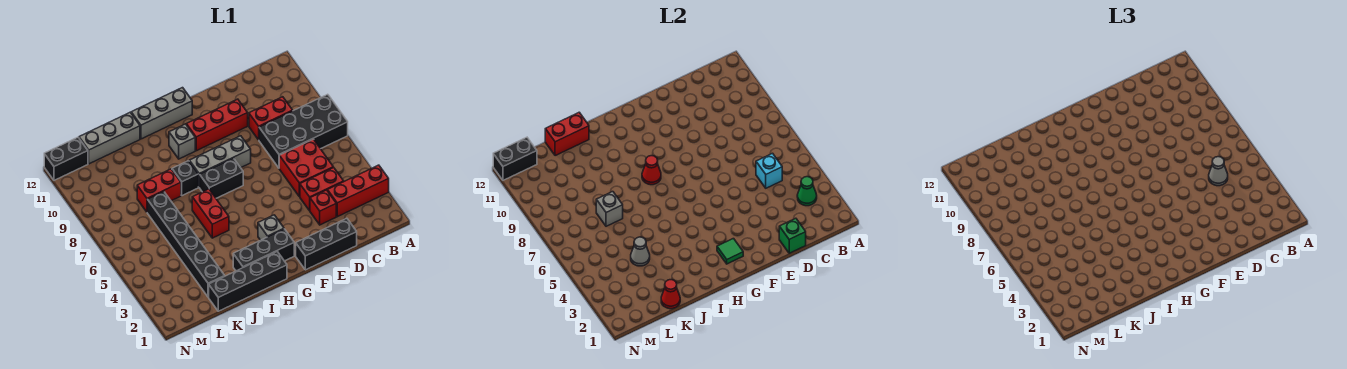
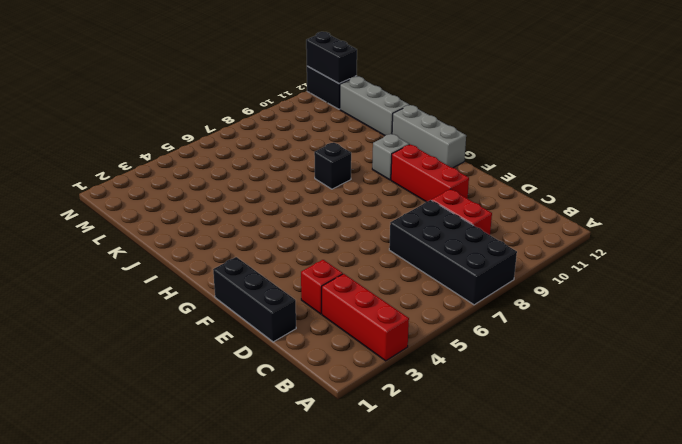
none -> red brick C4:D4 level 1
none -> red brick C5:D6 level 1
none -> grey brick F8:H8 level 1
none -> black brick G2:I2 level 1

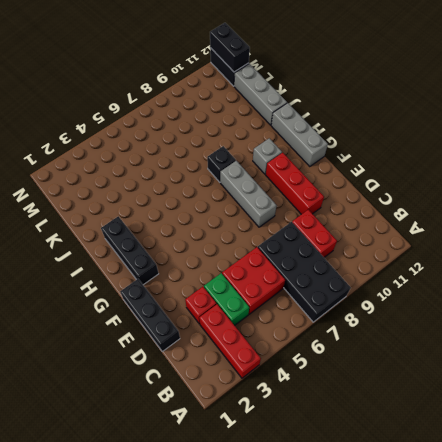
green brick C4:D4 level 1 -> red brick C4:D4 level 1
none -> grey brick G3 level 1
none -> black brick G7:H7 level 1
none -> black brick H1:K1 level 1
none -> red brick I5:I6 level 1

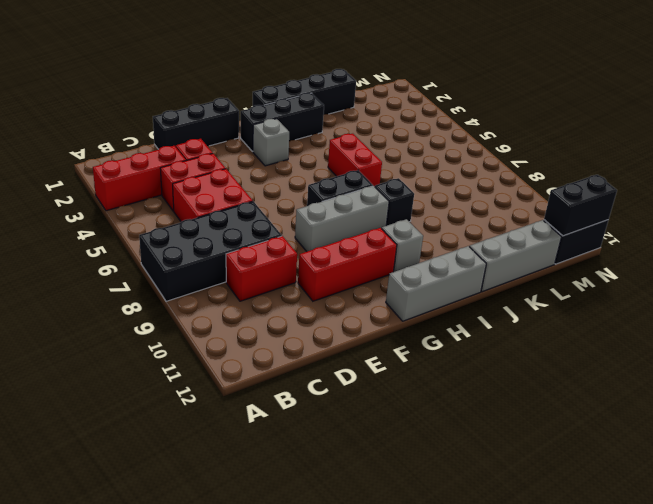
none -> red brick J8:K8 level 1
none -> black brick K2:K7 level 1
none -> green cone B3 level 2
none -> cyan brick C5 level 2

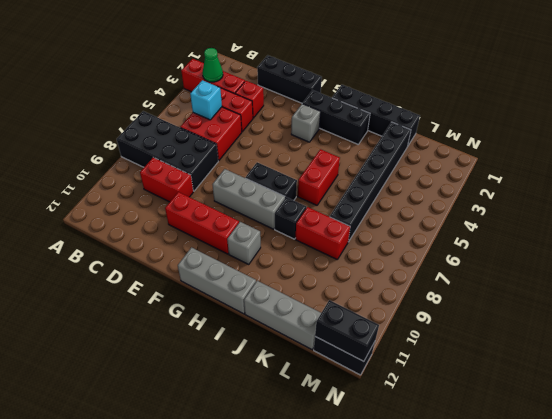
none -> green brick D1 level 2
none -> green tile G2 level 2
none -> red cone H8 level 2
none -> red brick J12:K12 level 2

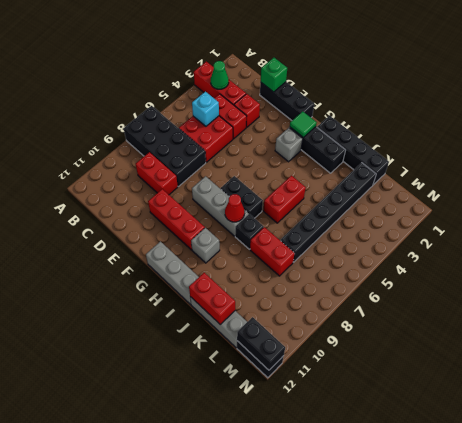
none -> red cone K1 level 2
none -> grey cone K4 level 2
none -> grey brick K7 level 2
none -> grey cone C5 level 3

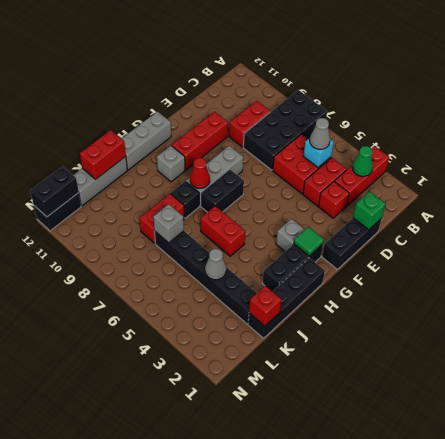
red brick K1 level 2 -> red cone K1 level 2

